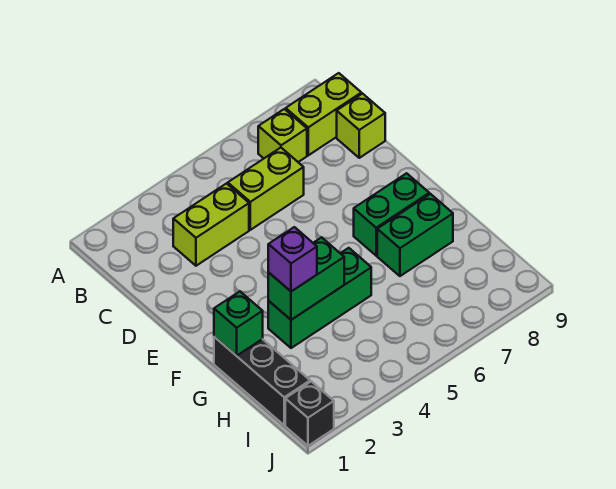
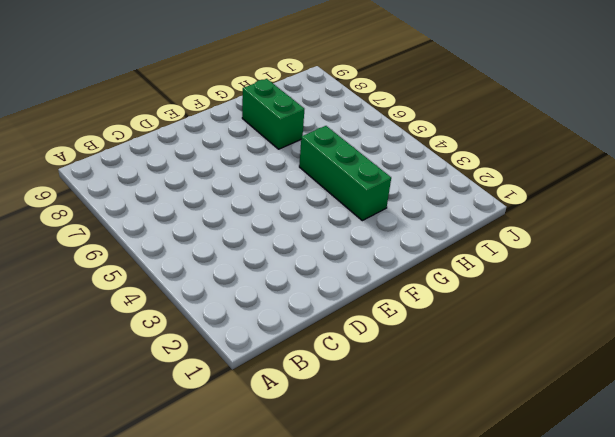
none -> lime brick B7 level 1
none -> lime brick B8:B9 level 1
none -> lime brick C3:C4 level 1

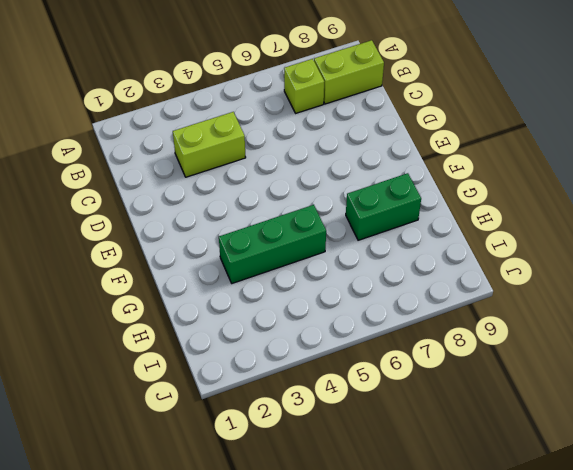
none -> lime brick C5:C6 level 1
none -> lime brick C9 level 1
none -> green brick F7:F8 level 1

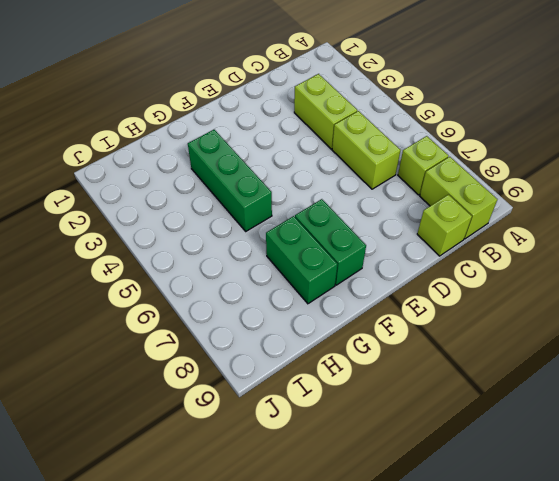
none -> black brick G1:I1 level 1
none -> black brick J1 level 1
none -> green brick G1 level 2

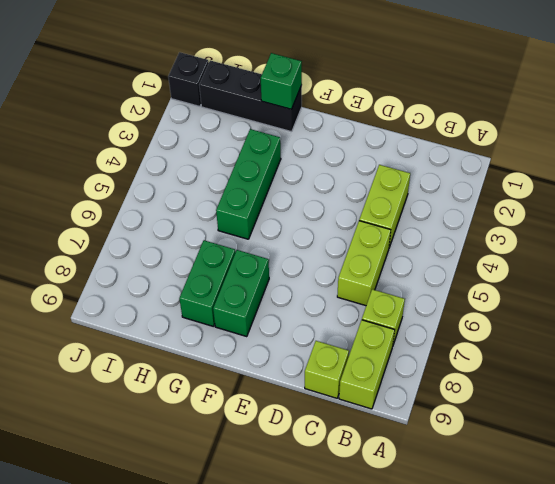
none -> green brick G3:G4 level 2
none -> purple brick G3 level 3

